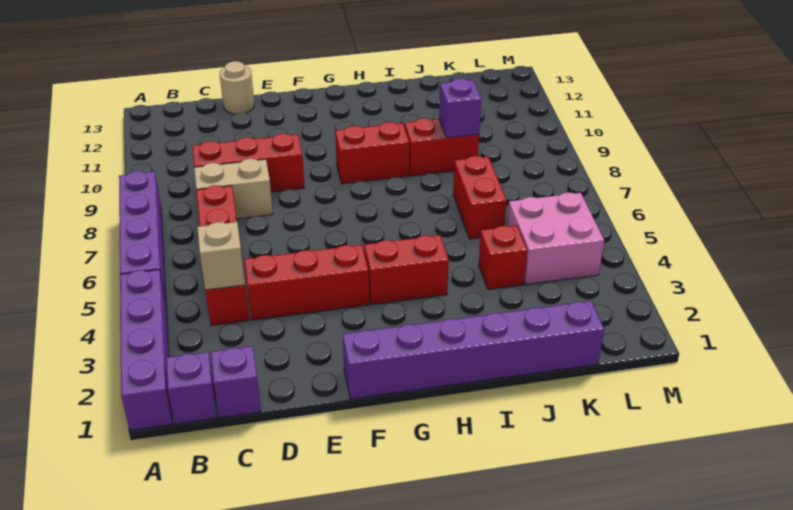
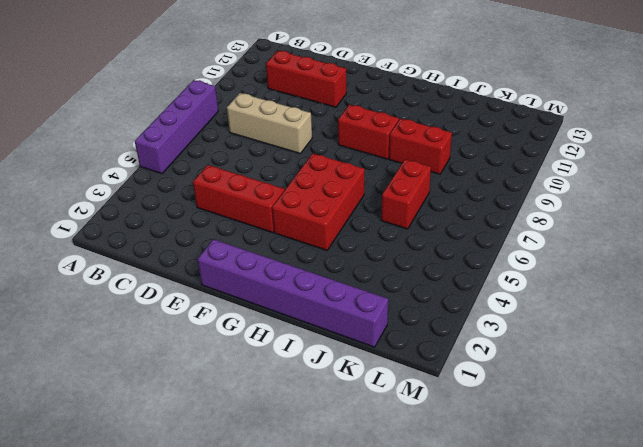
tan brick C8:E8 level 1 -> tan brick C8:D8 level 1
red brick C11:E11 level 1 -> red brick C9:E9 level 1
red brick G4:H6 level 1 -> red brick G4:H4 level 1
none -> purple brick A1:A4 level 1
none -> purple brick B1 level 1
none -> purple brick C1 level 1

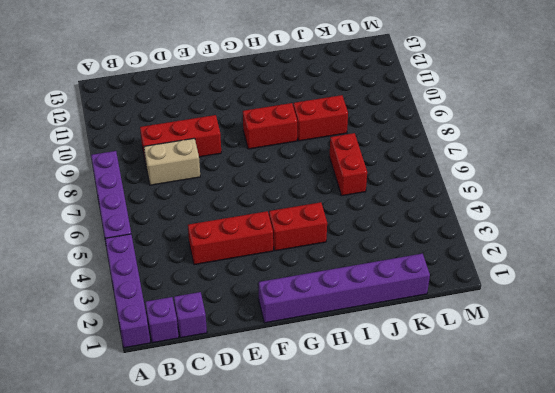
none -> red brick C4:C7 level 1
none -> tan round brick D13 level 1
none -> red brick J4 level 1

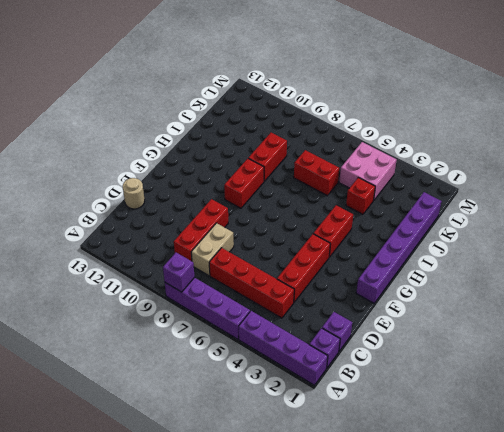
purple brick A8 level 2 -> purple brick J9 level 2
none -> tan brick C4 level 2

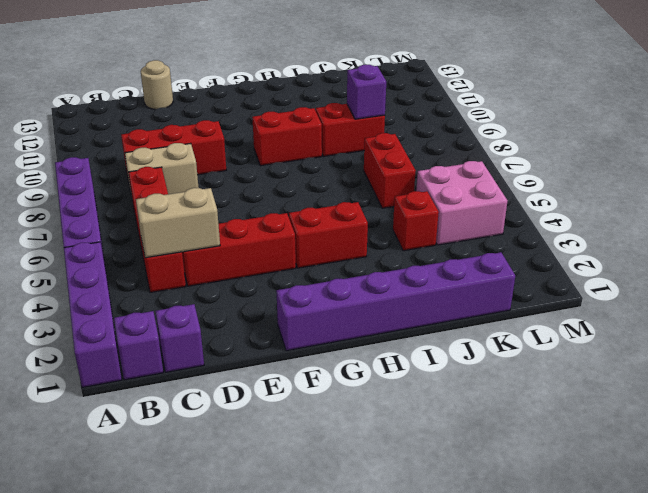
tan brick C4:D4 level 2 -> tan brick C4 level 2

